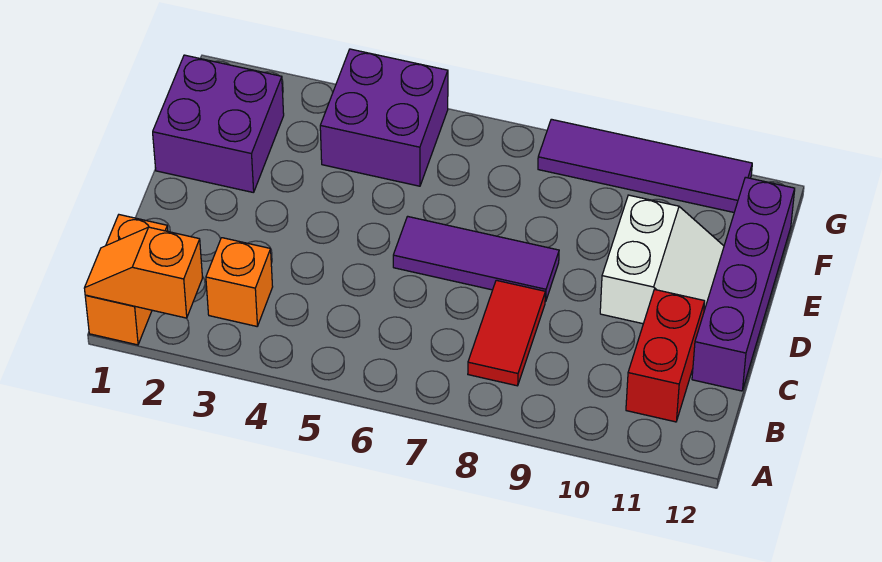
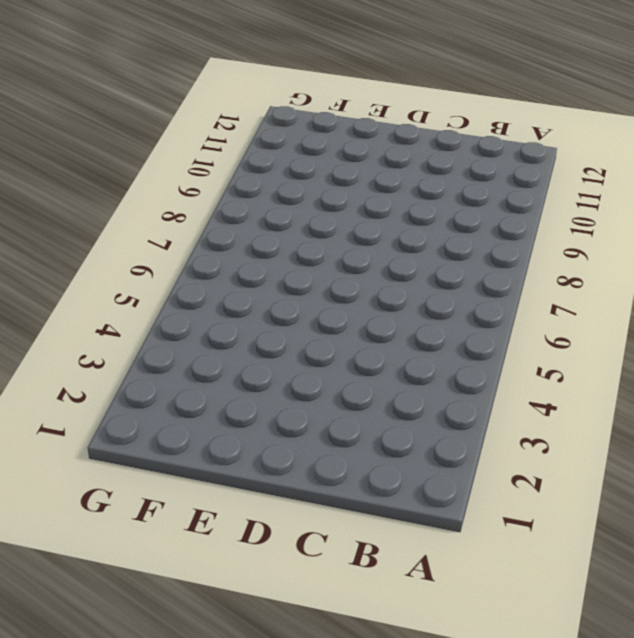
none -> orange brick A1:B1 level 1
none -> orange brick B3 level 1

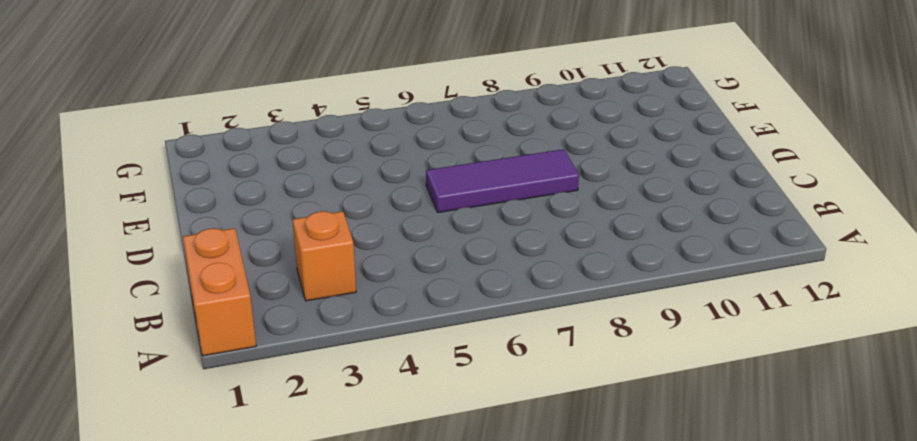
none -> red tile B8:C8 level 1
none -> red brick B11:C11 level 1

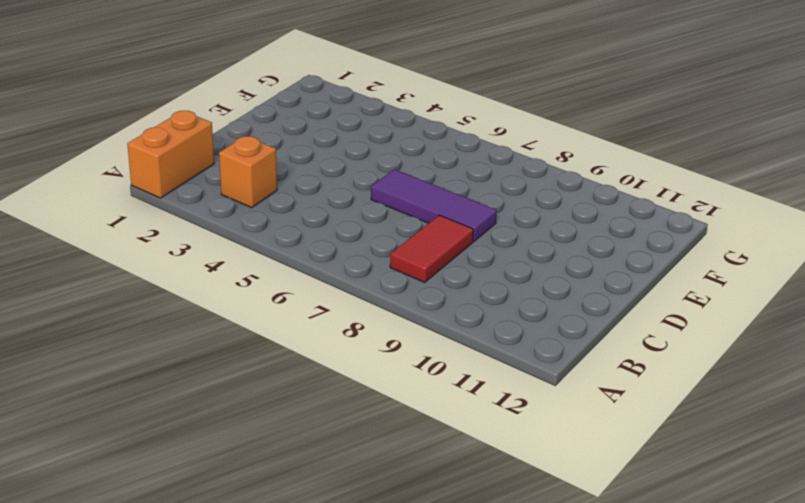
none -> red brick B11:C11 level 1
none -> purple brick C12:F12 level 1

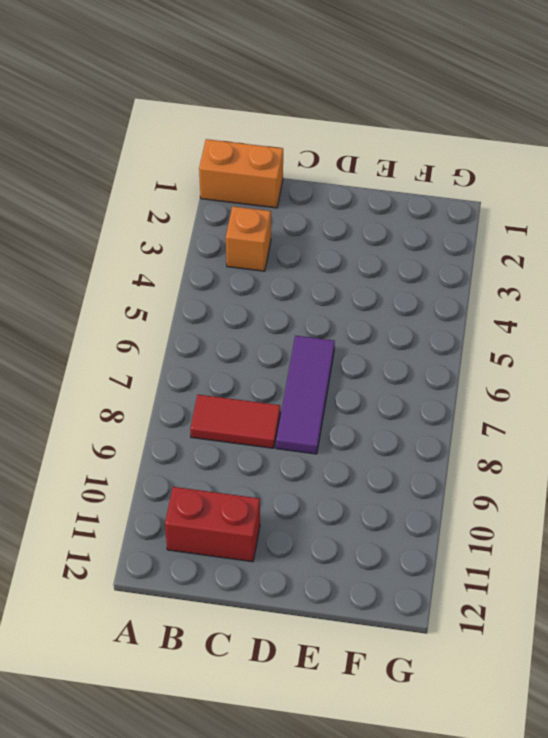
none -> purple brick C12:F12 level 1
none -> white slope D10:E11 level 1 top 10

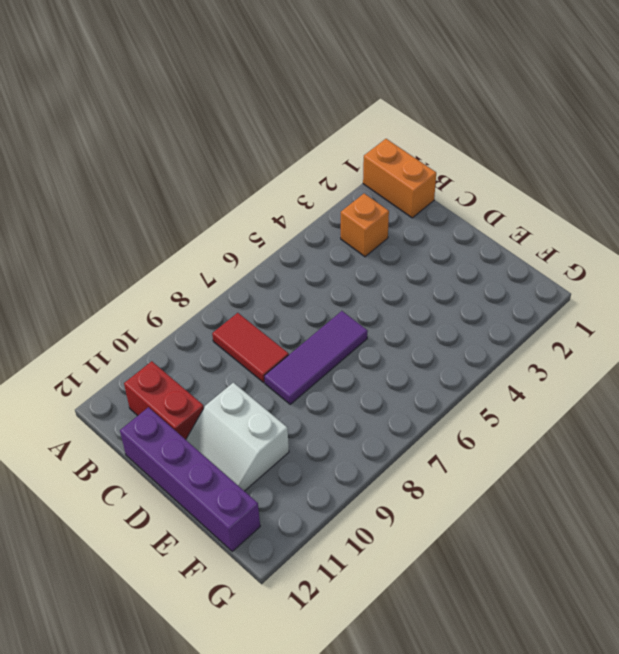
none -> purple brick E1:F2 level 1
none -> purple brick F4:G5 level 1

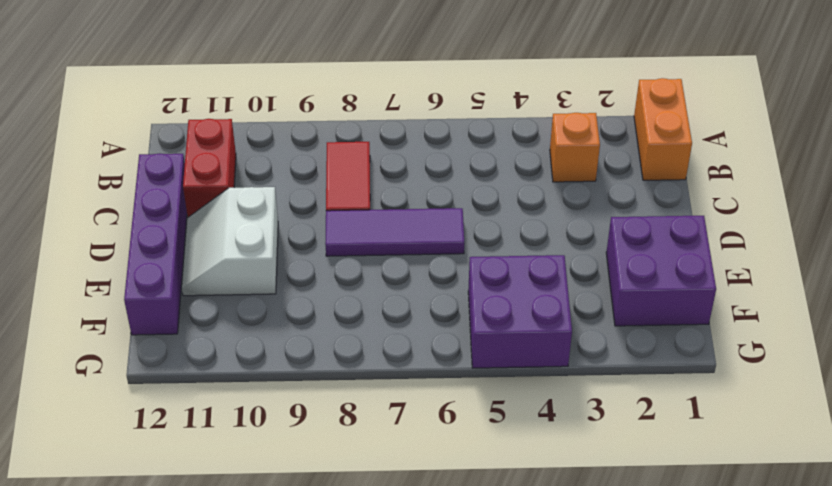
none -> purple tile G8:G11 level 1
none -> orange slope A1:A2 level 2 top 2

